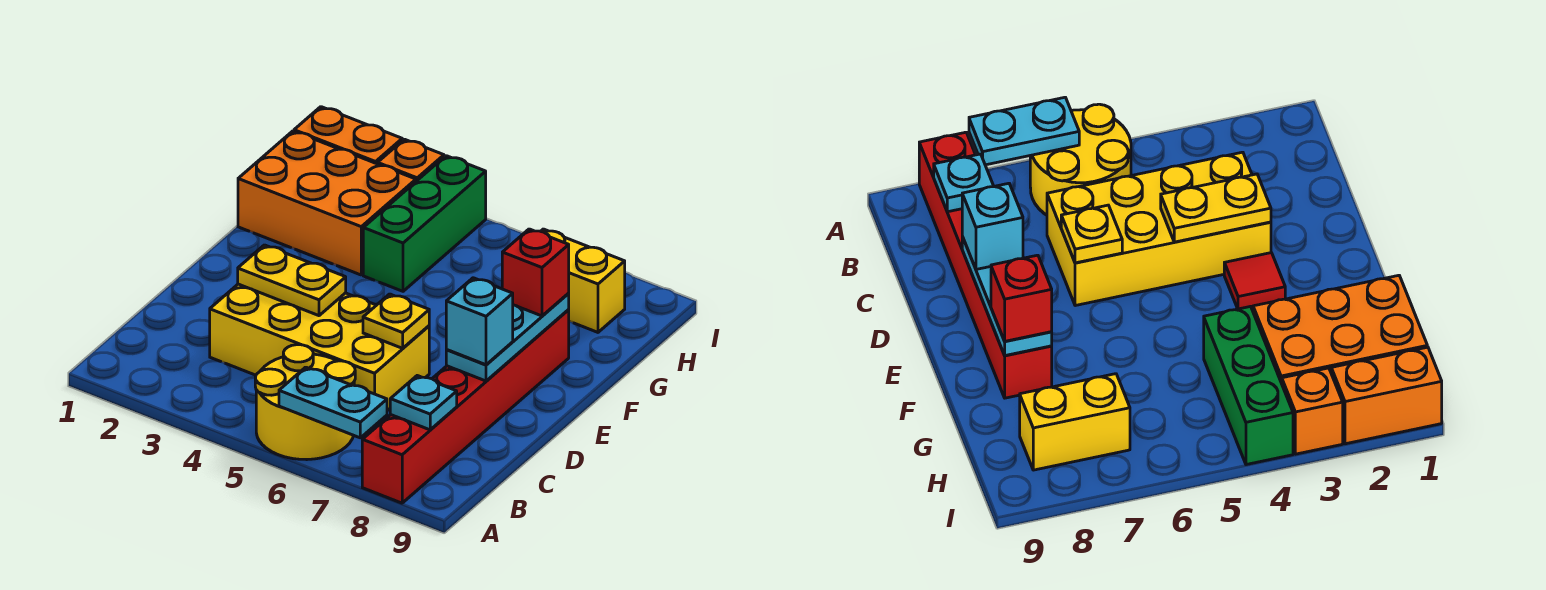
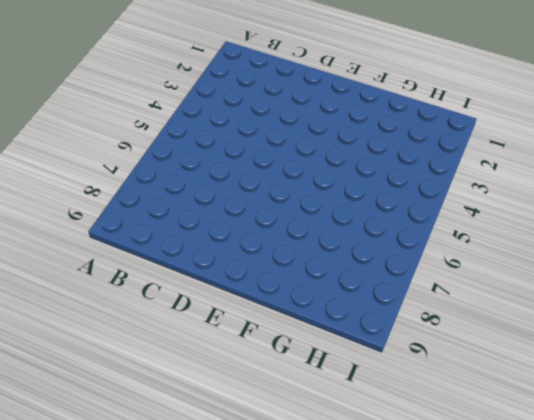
none -> yellow round brick A5:B6 level 1
none -> red brick A8:F8 level 1
none -> yellow brick C3:D6 level 1

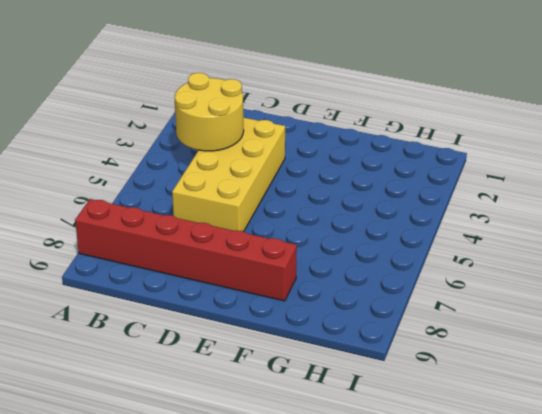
yellow round brick B3:C4 level 2 -> yellow round brick A5:B6 level 1
none -> red tile E3 level 1
none -> orange brick G1:H3 level 1
none -> green brick G4:I4 level 1

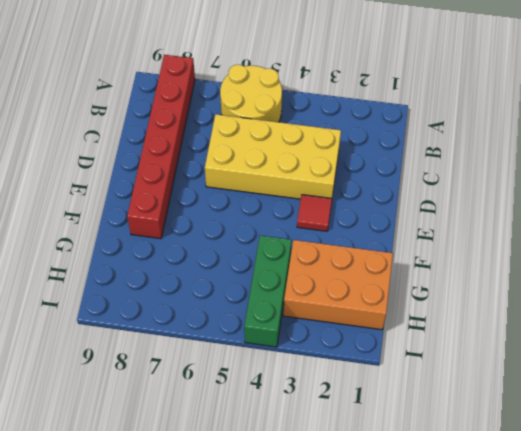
none -> yellow brick H7:H8 level 1
none -> orange brick I1:I2 level 1
none -> orange brick I3 level 1

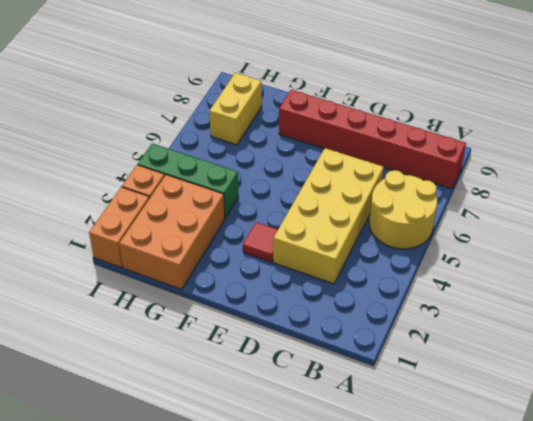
none -> cyan plate A6:A7 level 2
none -> cyan plate B8 level 2
none -> yellow plate D3:D4 level 2

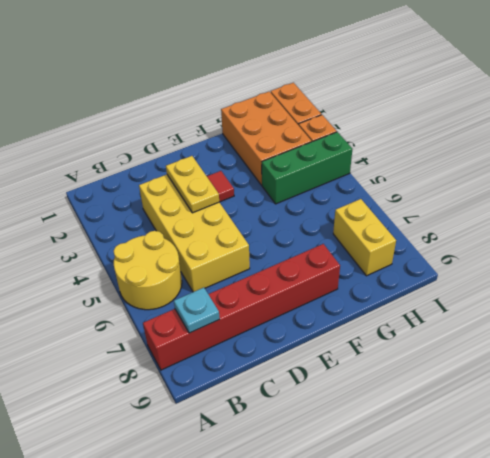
none -> cyan plate A6:A7 level 2
none -> yellow plate D6 level 2
none -> cyan plate D8:F8 level 2

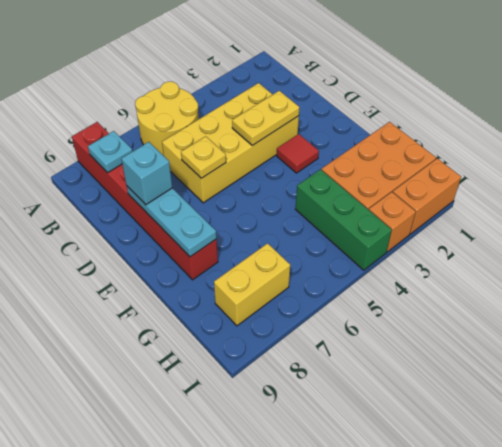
none -> cyan plate A6:A7 level 2
none -> red brick F8 level 3

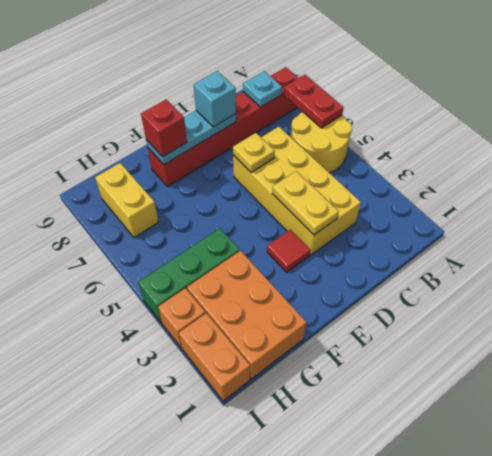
red plate A6:A7 level 2 -> cyan plate A6:A7 level 2

